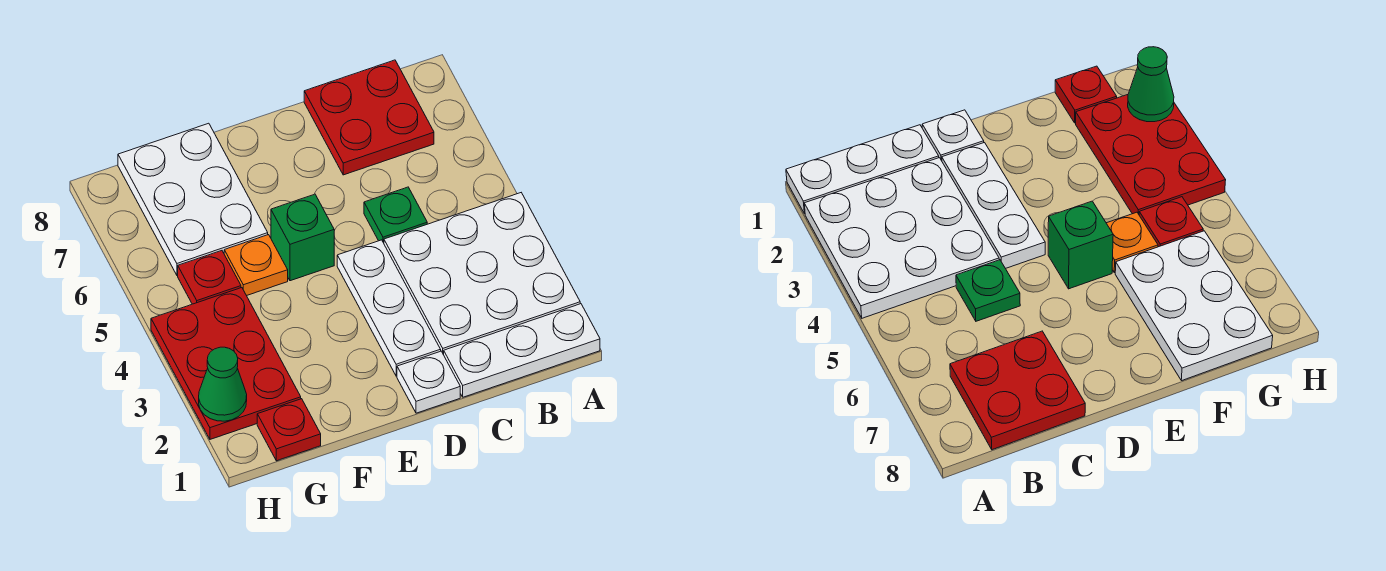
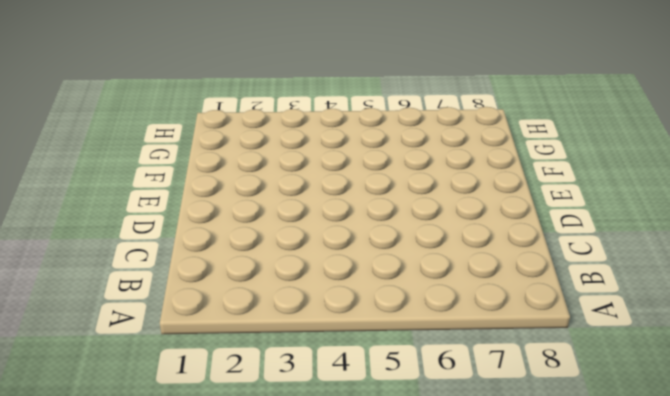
none -> white plate A1:C1 level 1
none -> white plate A2:C4 level 1
none -> red plate B7:C8 level 1

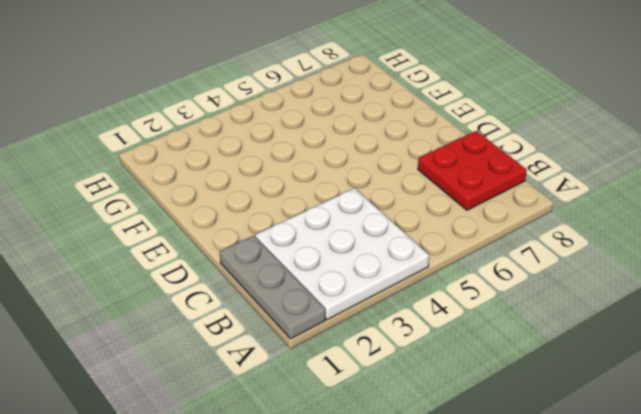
grey plate A1:C1 level 1 -> white plate A1:C1 level 1
none -> green plate C5 level 1
none -> white plate D1 level 1
none -> white plate D2:D4 level 1

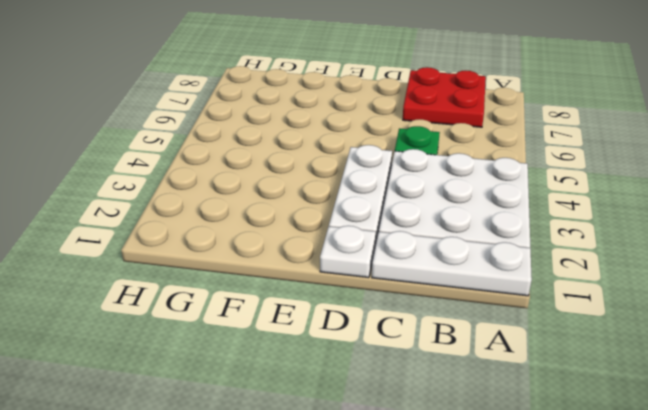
none -> green brick E5 level 1
none -> orange plate F5 level 1
none -> white plate F6:G8 level 1

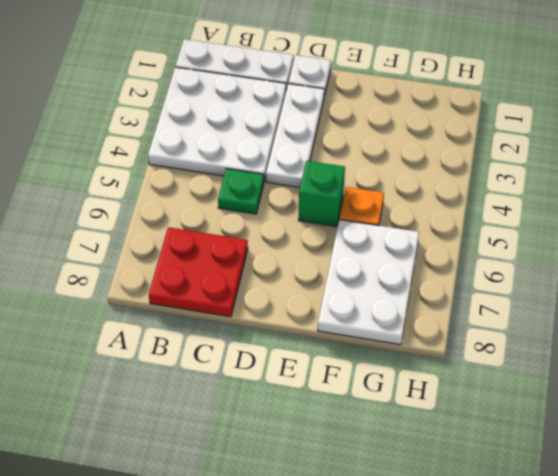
none -> red plate G1 level 1
none -> red plate G2:H4 level 1
none -> red plate G5 level 1

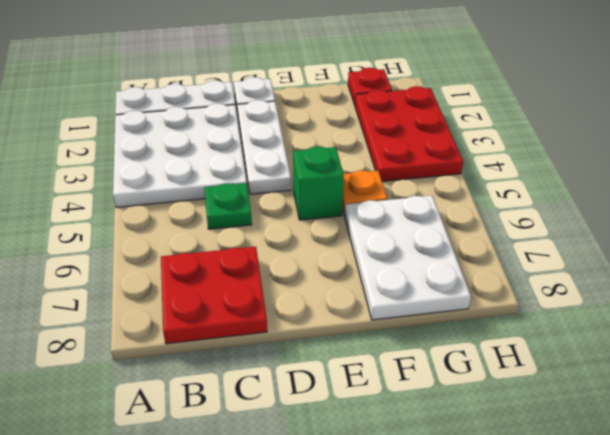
none -> red plate G5 level 1
none -> green cone H2 level 2

